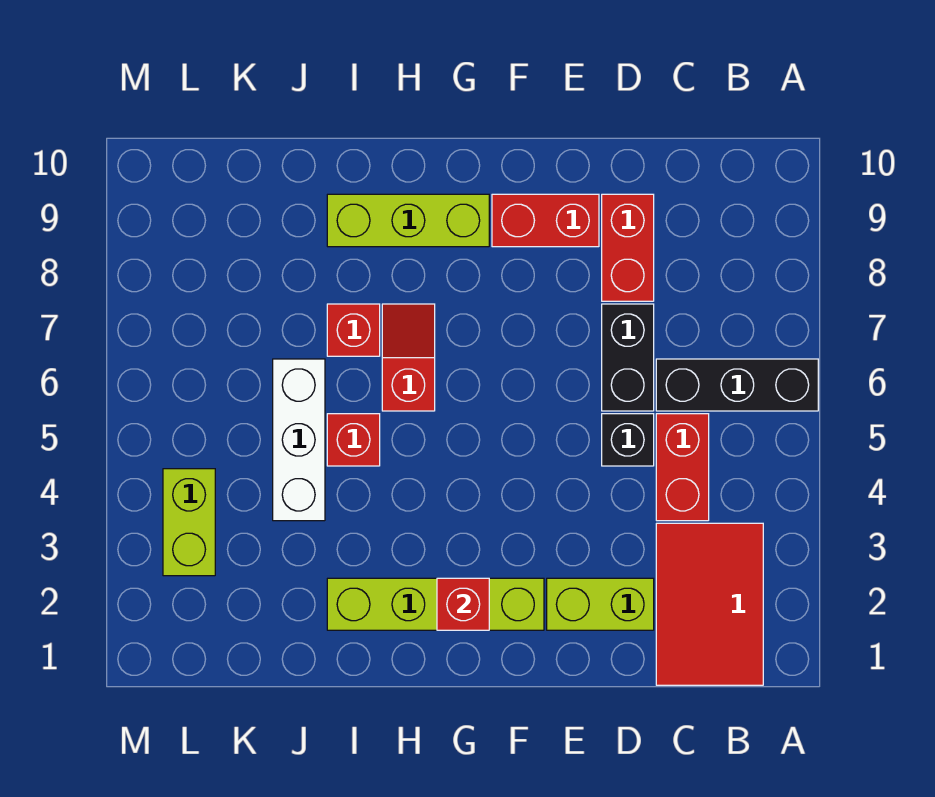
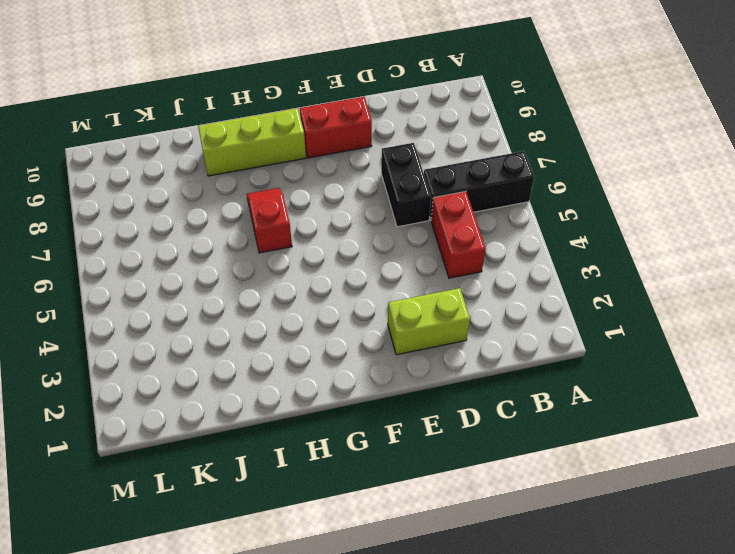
none -> red tile B1:C3 level 1
none -> black brick D5 level 1
none -> red brick D8:D9 level 1

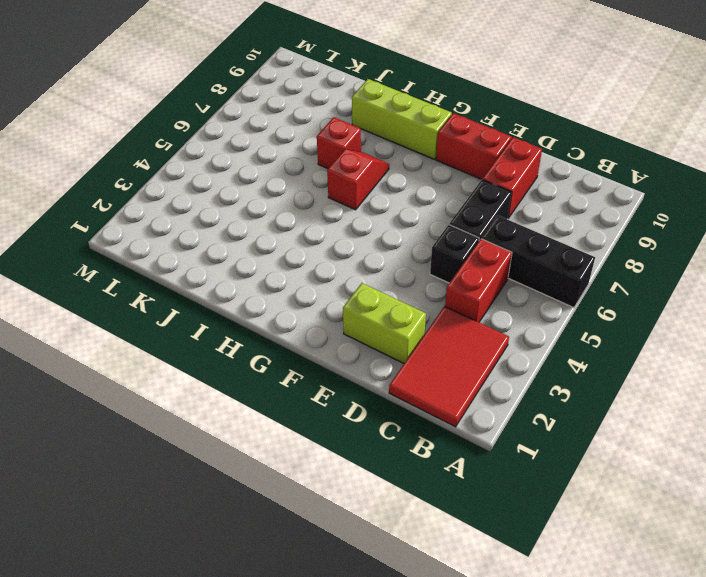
none -> lime brick F2:I2 level 1
none -> red brick I5 level 1
none -> white brick J4:J6 level 1

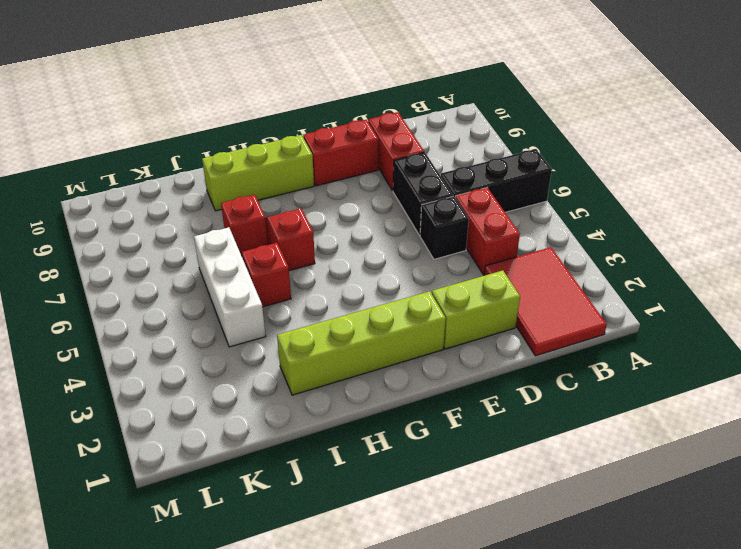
none -> lime brick L3:L4 level 1
none -> red brick G2 level 2

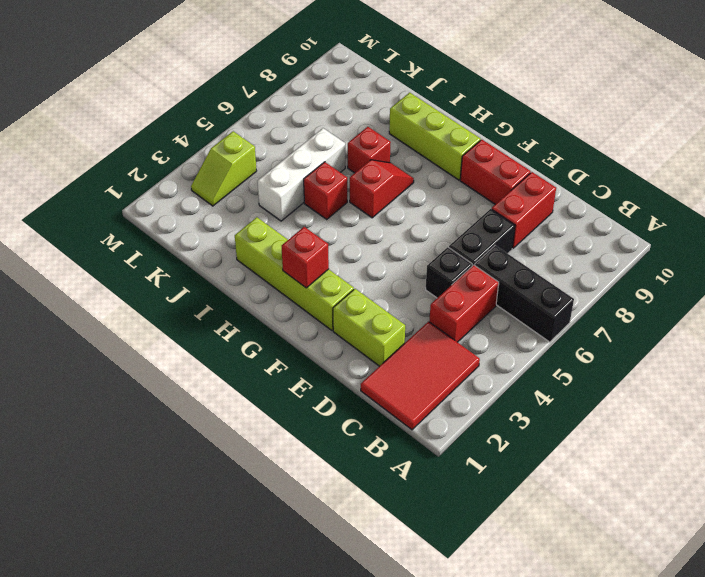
lime slope L3:L4 level 1 top 4 -> lime brick L3:L4 level 1

